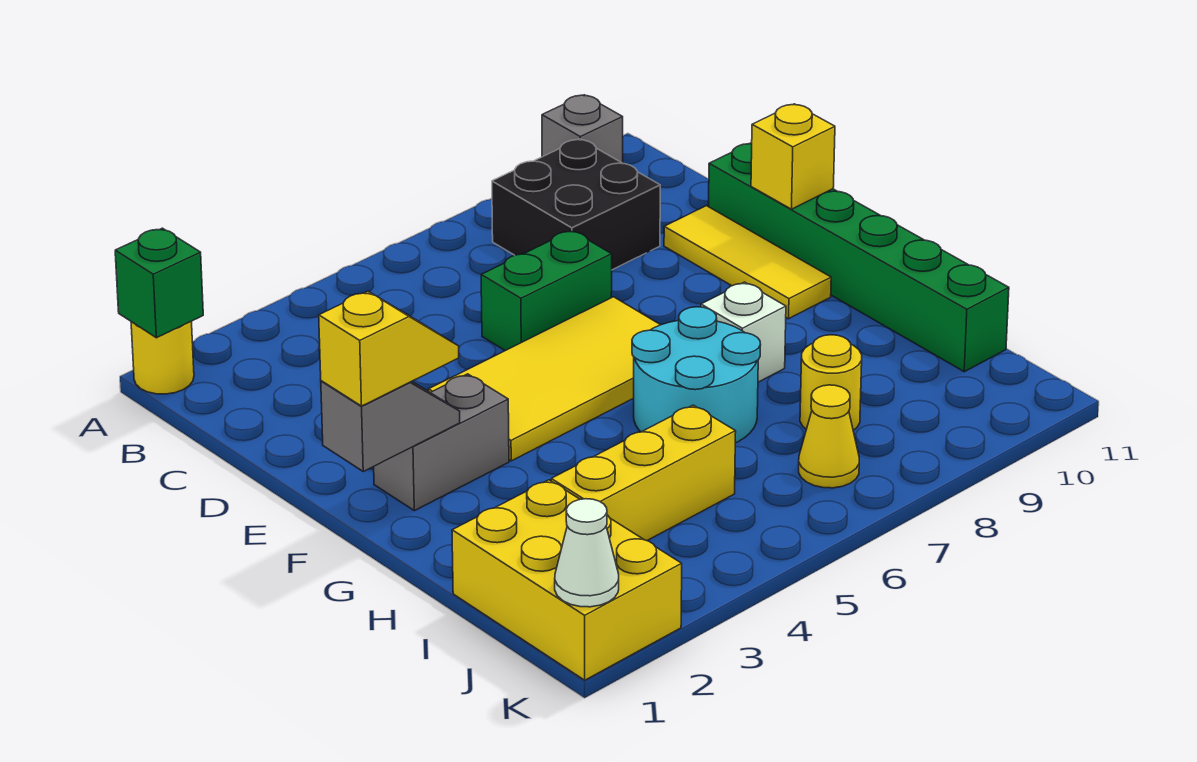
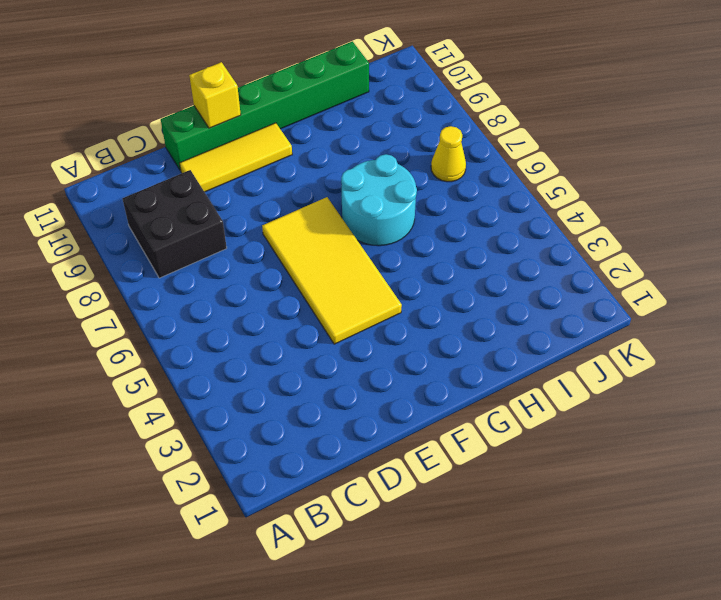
none -> yellow round brick A1 level 1
none -> grey brick A10 level 1
none -> green brick D6:D7 level 1

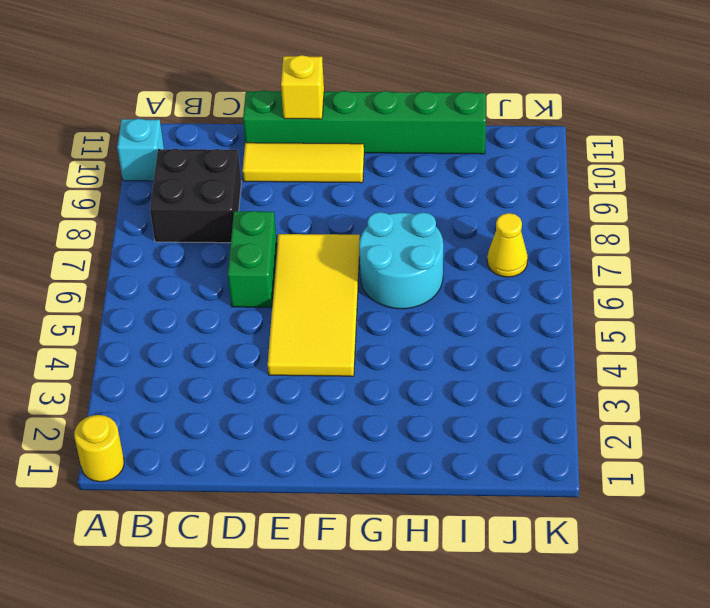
cyan brick A10 level 1 -> grey brick A10 level 1
none -> grey brick F2:F3 level 1
none -> white brick G8 level 1
none -> yellow brick I1:K2 level 1

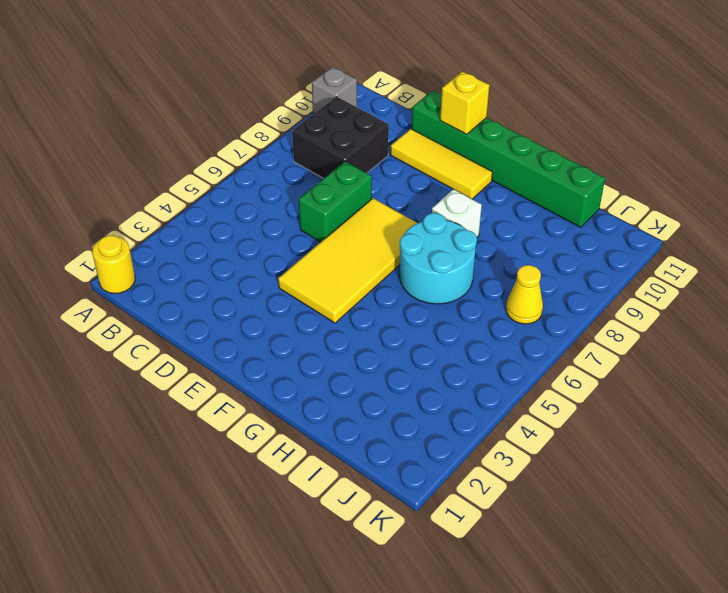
none -> grey brick F2:F3 level 1
none -> yellow brick I1:K2 level 1
none -> yellow brick I3:I5 level 1

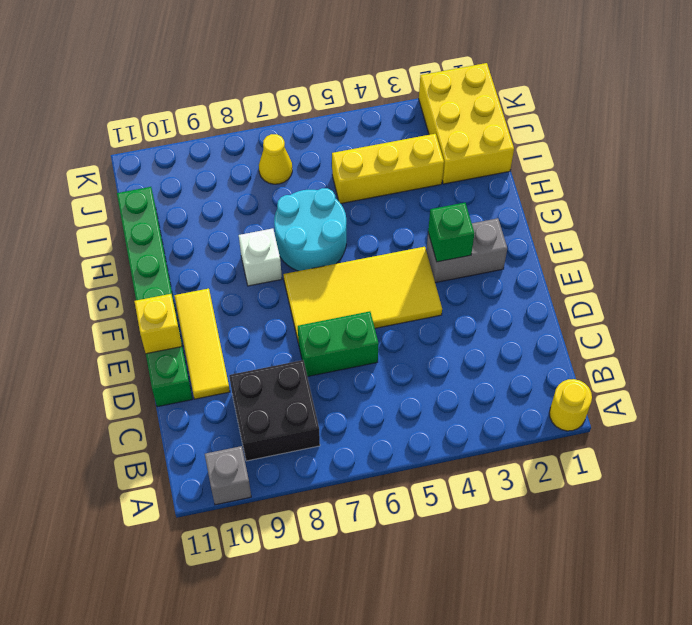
green brick F3 level 2 -> green brick A1 level 2
none -> yellow round brick I8 level 1
none -> grey slope F1:F2 level 2 top 1
none -> white cone K1 level 2

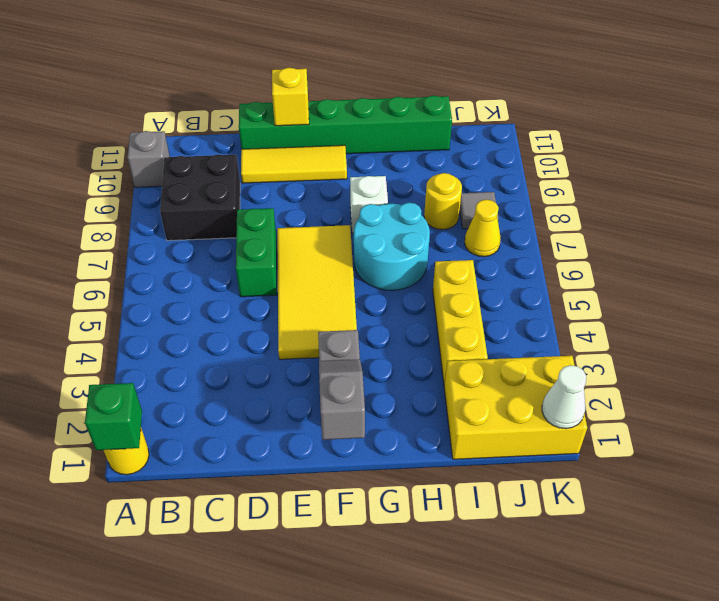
grey tile J8 level 1 -> none
none -> yellow slope F1:F2 level 3 top 1

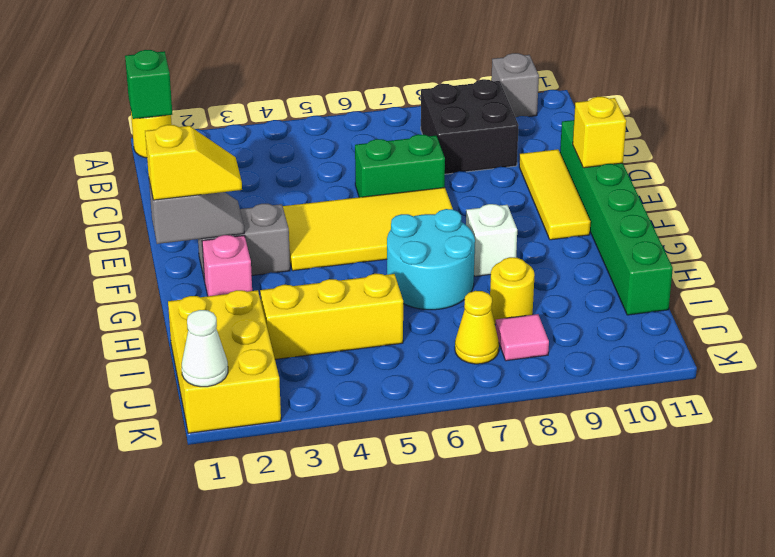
pink brick G2 level 1 -> none
pink tile J8 level 1 -> none

